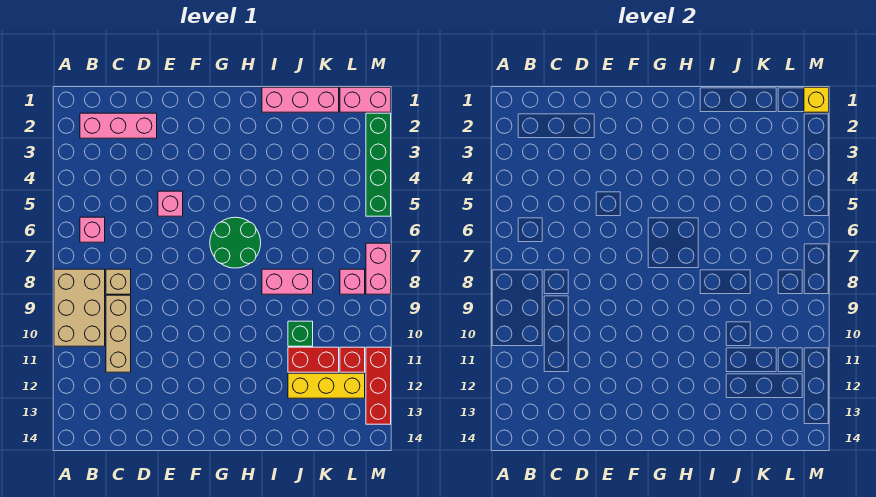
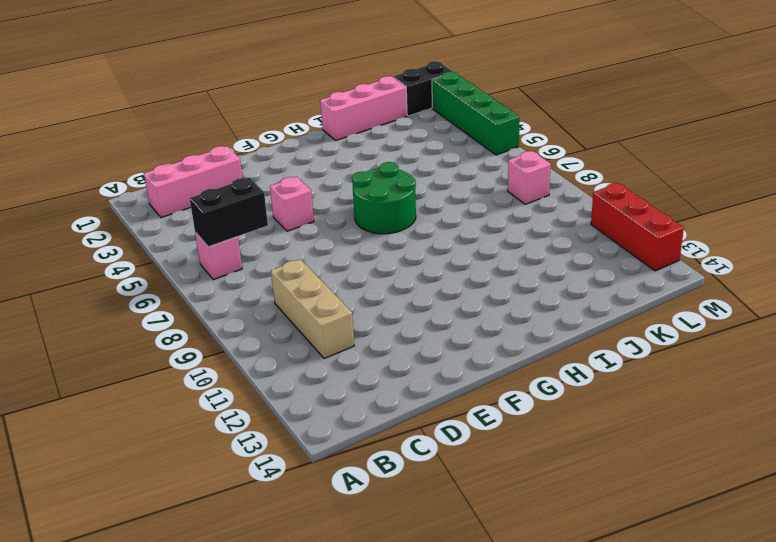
black brick B6:C6 level 2 -> none
black brick L1:M1 level 1 -> pink brick L1:M1 level 1
none -> tan brick A8:B10 level 1
none -> tan brick C8 level 1
none -> pink brick I8:J8 level 1

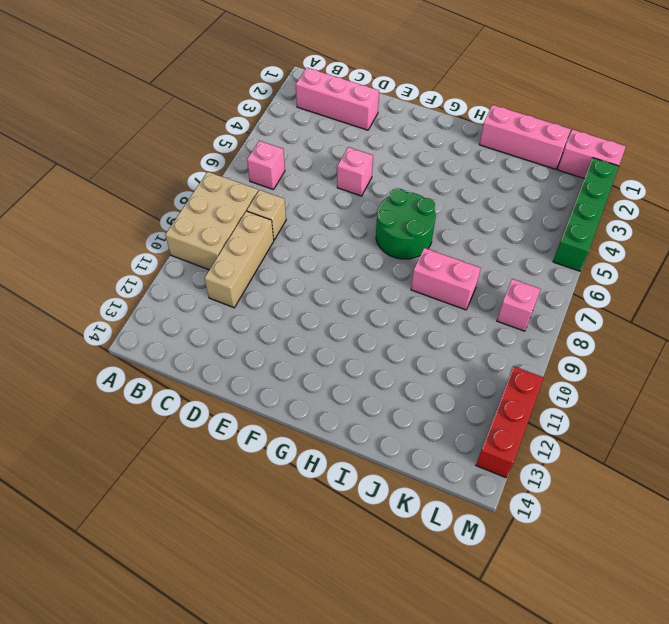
none -> green brick J10 level 1
none -> red brick J11:K11 level 1
none -> yellow brick J12:L12 level 1

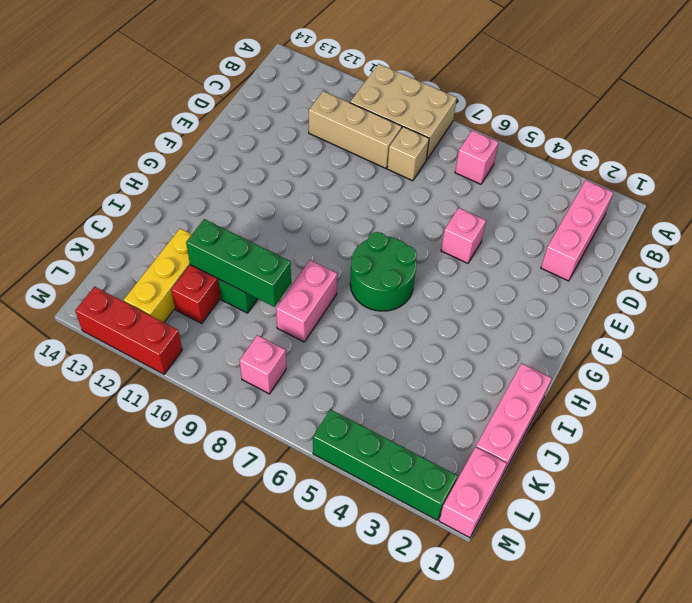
green brick J9:J11 level 2 -> none
none -> red brick L11 level 1
none -> pink brick M7:M8 level 1
none -> yellow brick M1 level 2

